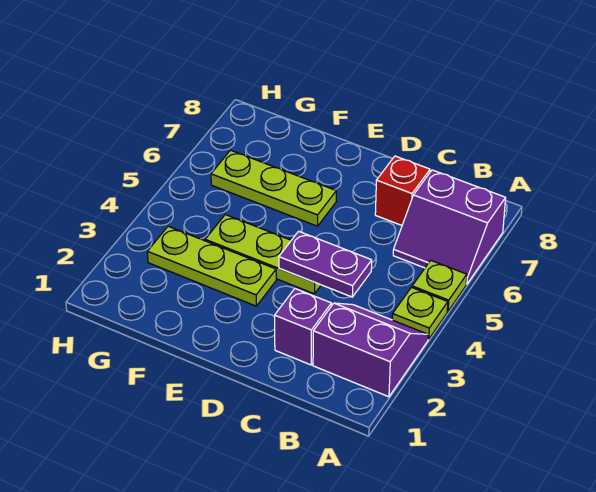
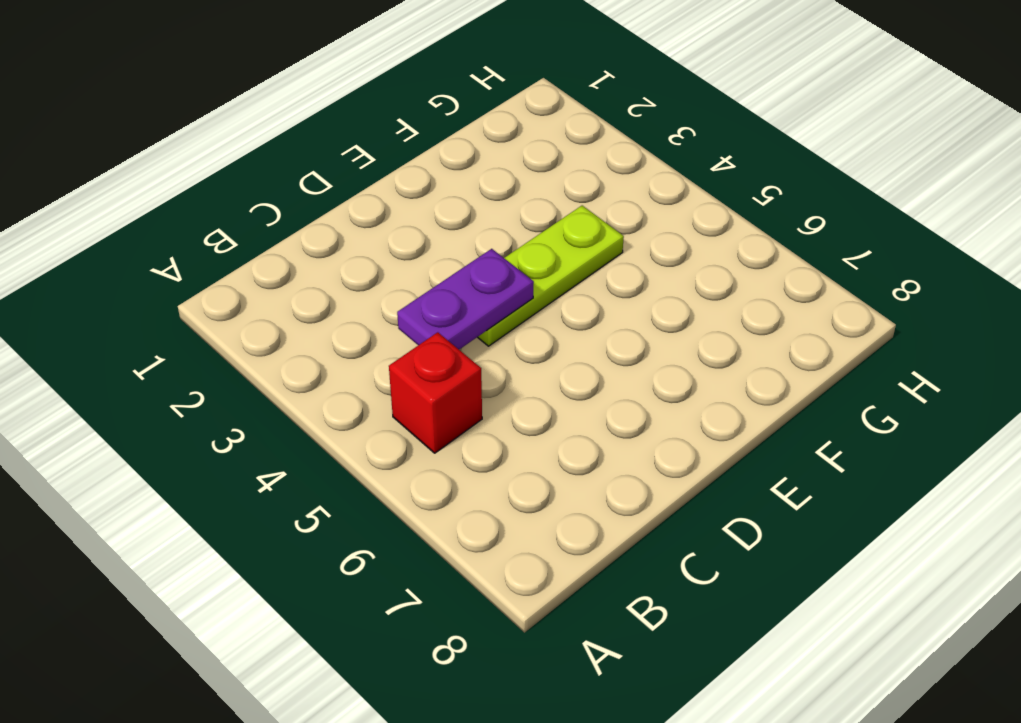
red brick B5 level 1 -> red brick C7 level 1
none -> purple slope A2:B3 level 1 top 2
none -> lime plate A4 level 1

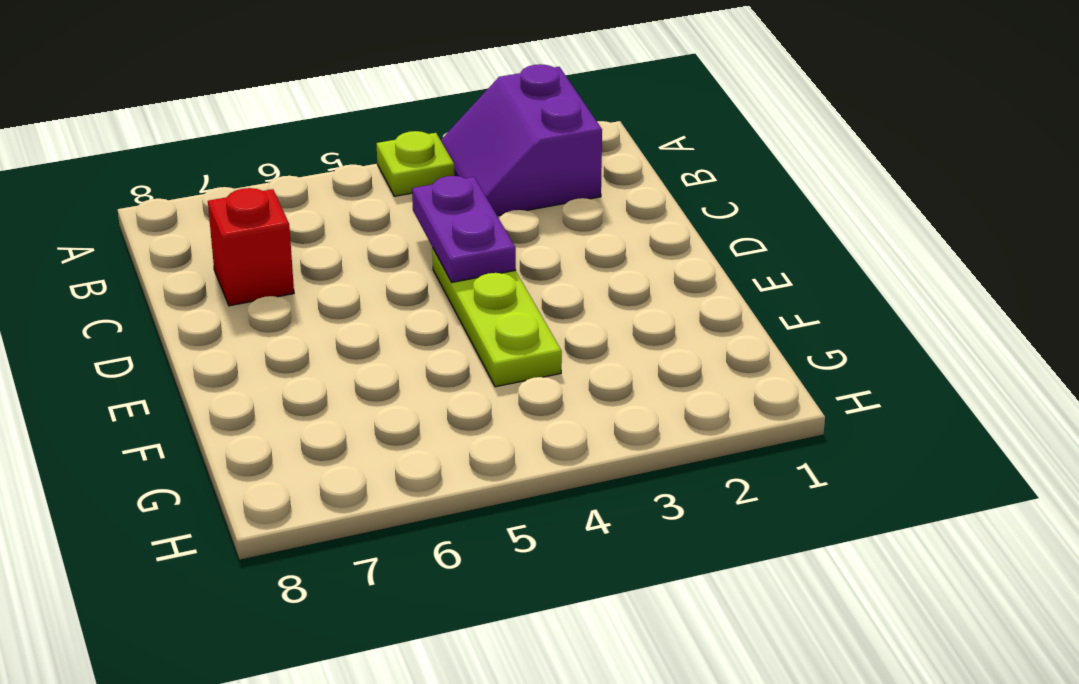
none -> lime plate A5 level 1
none -> purple slope A6:B7 level 1 top 7

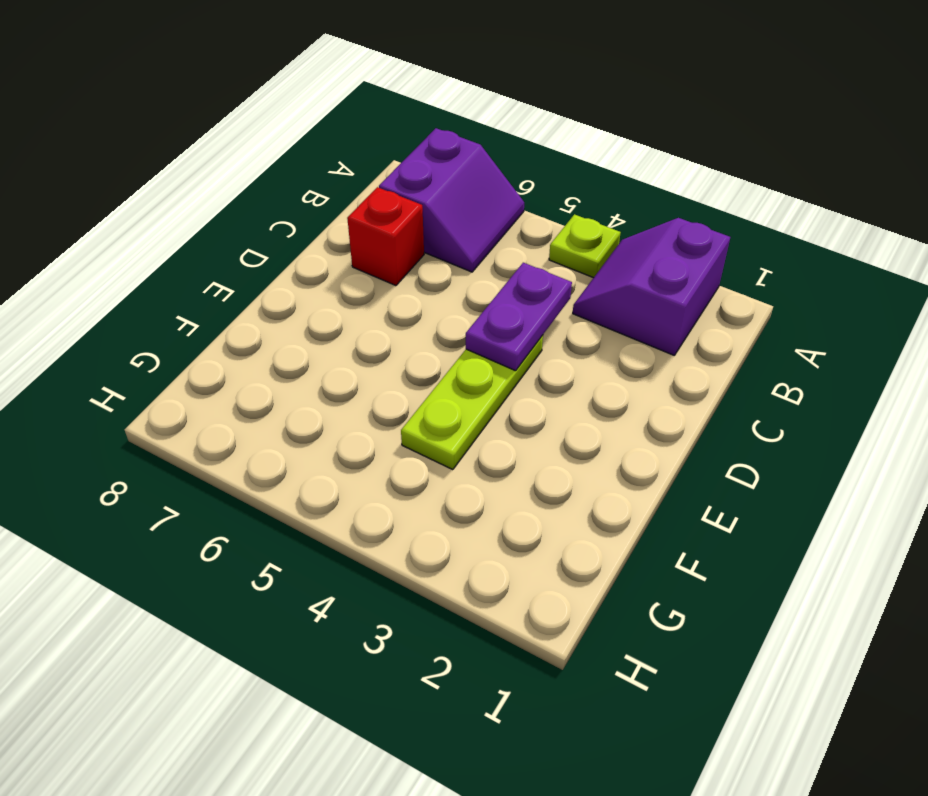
none -> lime plate A5 level 1
none -> purple brick C2 level 1

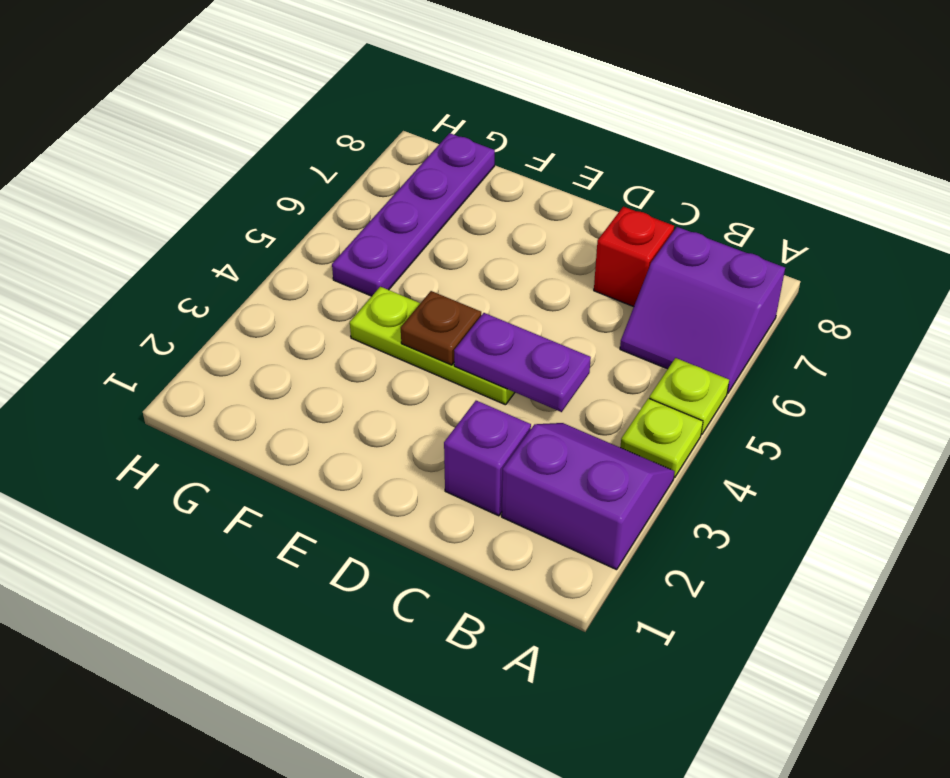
brown plate E4 level 2 -> none
purple plate G5:G8 level 1 -> lime plate E6:G6 level 1
none -> lime plate E3:G3 level 1

